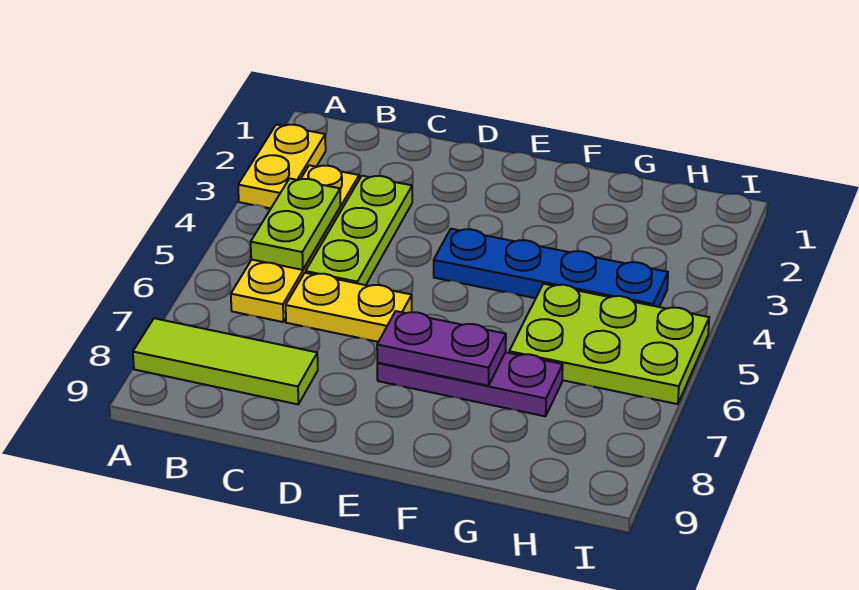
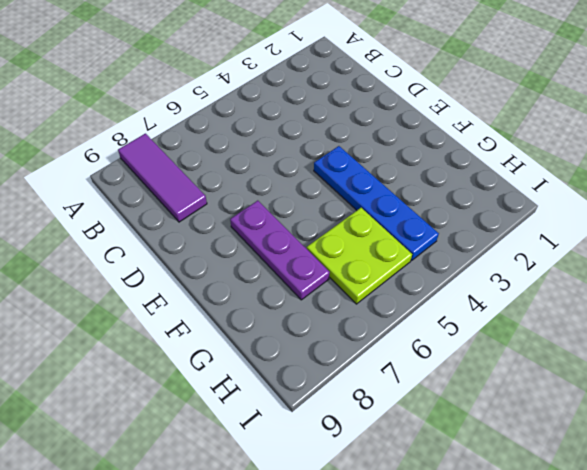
purple tile A8:C8 level 1 -> lime tile A8:C8 level 1
lime plate G5:H6 level 1 -> lime plate G5:I6 level 1
none -> yellow plate A2:A3 level 1
none -> yellow plate B3:B6 level 1

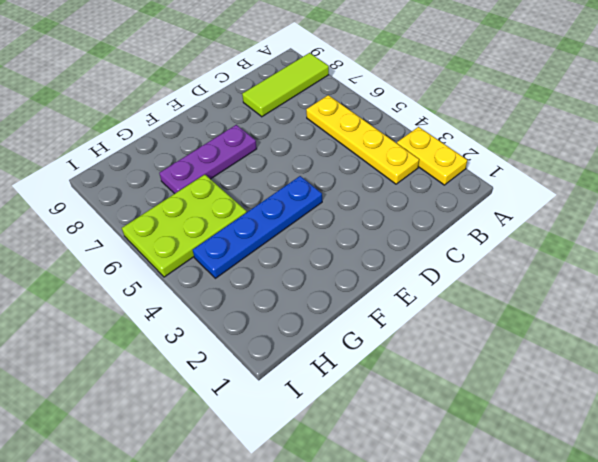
none -> lime plate C3:C5 level 1
none -> yellow plate C6:D6 level 1

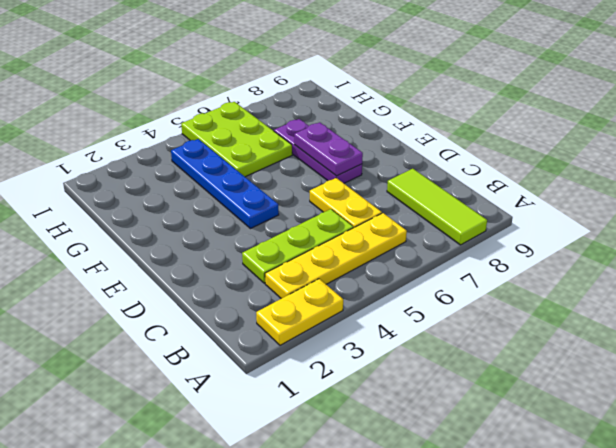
none -> lime plate B4:B5 level 2

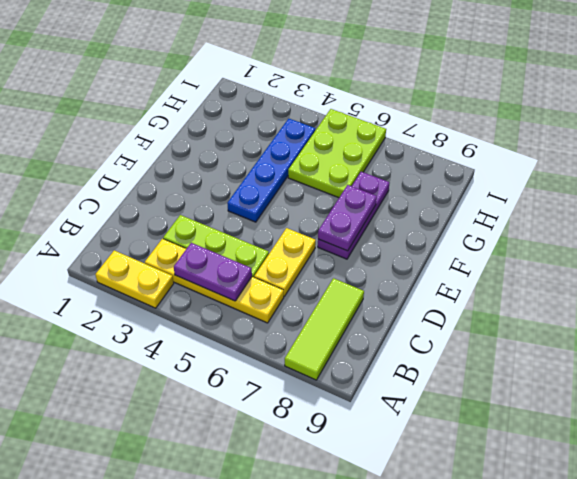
purple plate B4:B5 level 2 -> lime plate B4:B5 level 2

